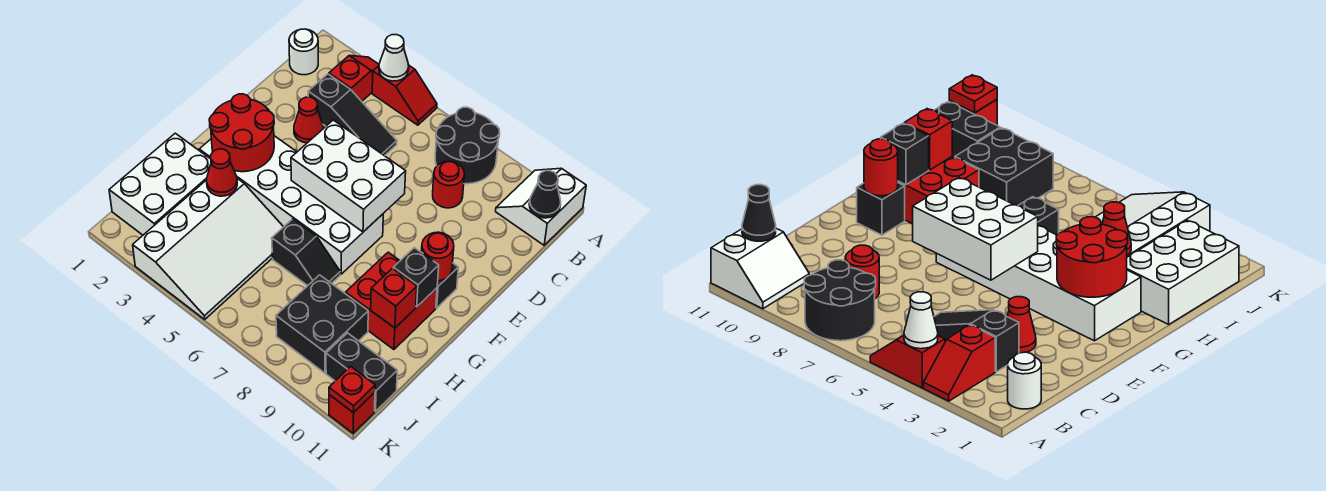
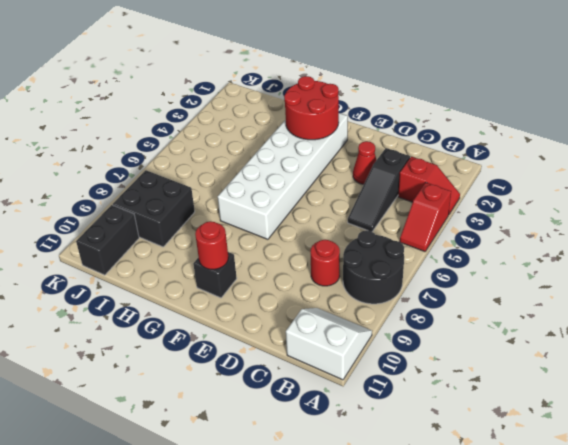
none -> white round brick B1 level 1
none -> red brick G9:H10 level 1
none -> white brick H1:J2 level 1

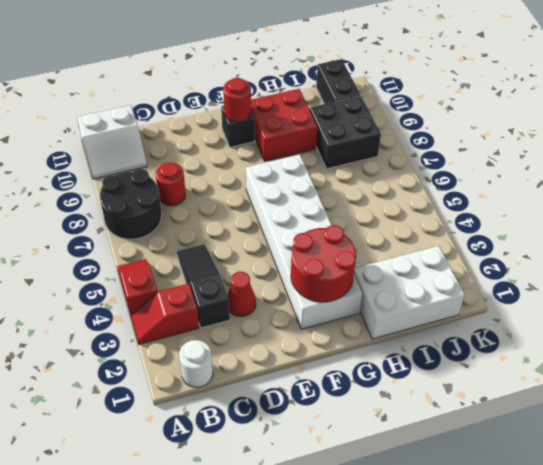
none -> white slope H3:K5 level 1 top 3
none -> black slope H6:H7 level 1 top 6
none -> red brick K11 level 1

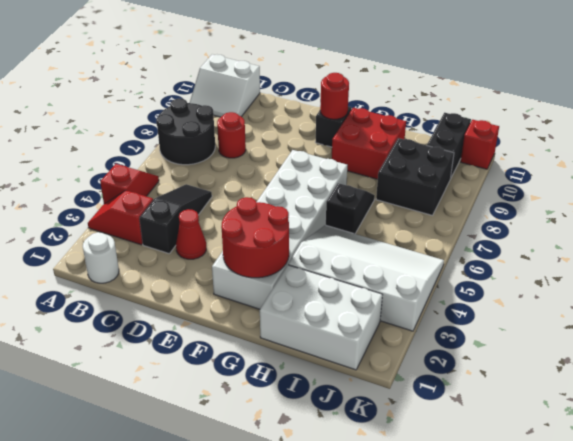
none -> white cone A4 level 2
none -> black cone B11 level 2
none -> white brick E5:F7 level 2

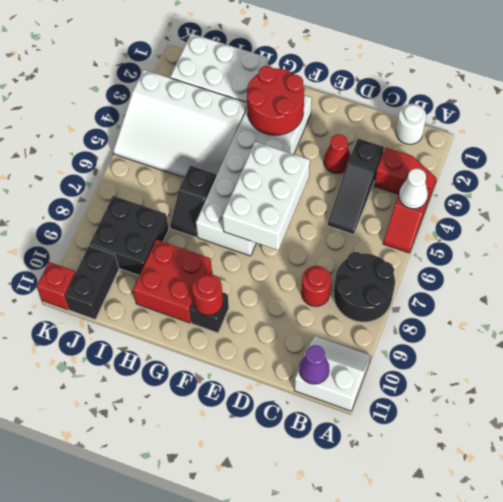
purple cone B11 level 2 -> black cone B11 level 2
none -> black brick G10 level 2
none -> red cone H3 level 2
none -> red brick H10 level 2

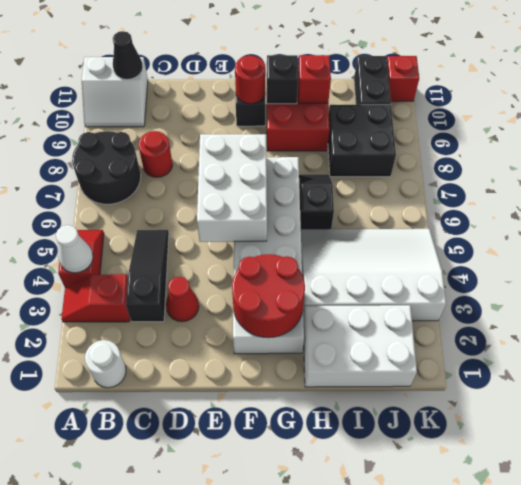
none -> red cone H3 level 2
none -> red plate K11 level 2

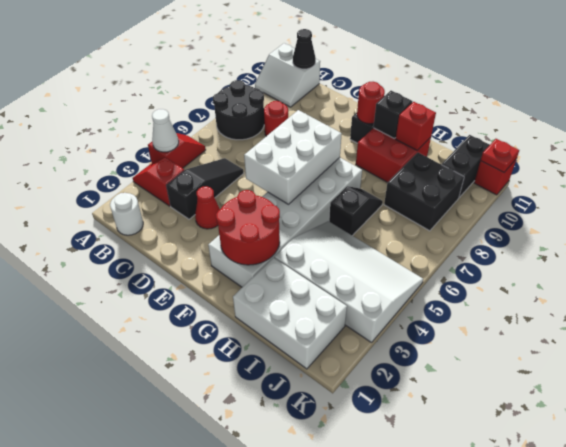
none -> red cone H3 level 2

